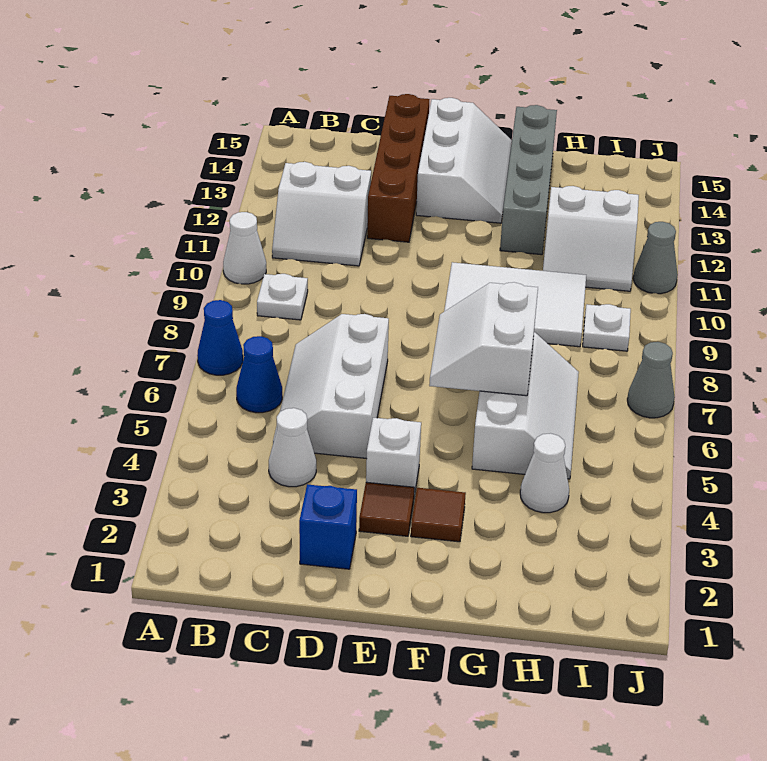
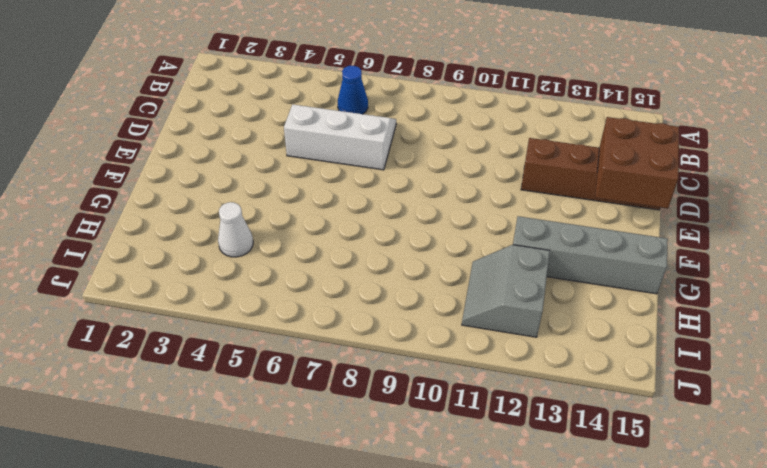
brown brick D14:E15 level 2 -> none
grey slope H11:I12 level 1 top 12 -> white slope H11:I12 level 1 top 12
none -> blue cone A7 level 1
none -> white cone A10 level 1
none -> white plate B9 level 1

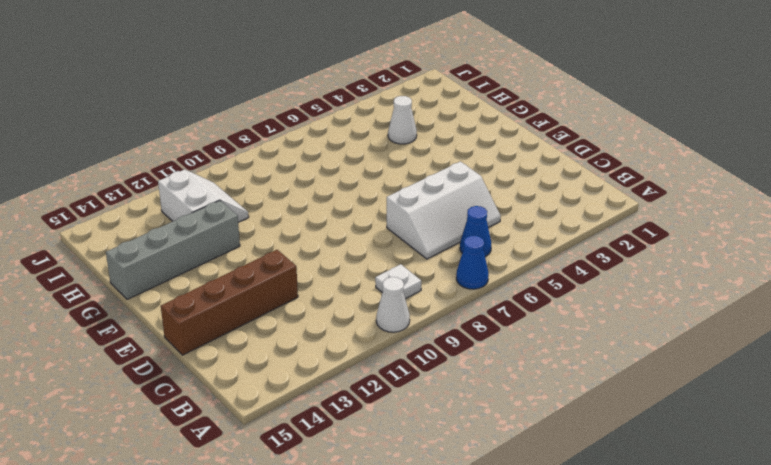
none -> white slope B11:C12 level 1 top 12
none -> white cone C4 level 1
none -> blue brick D2 level 1

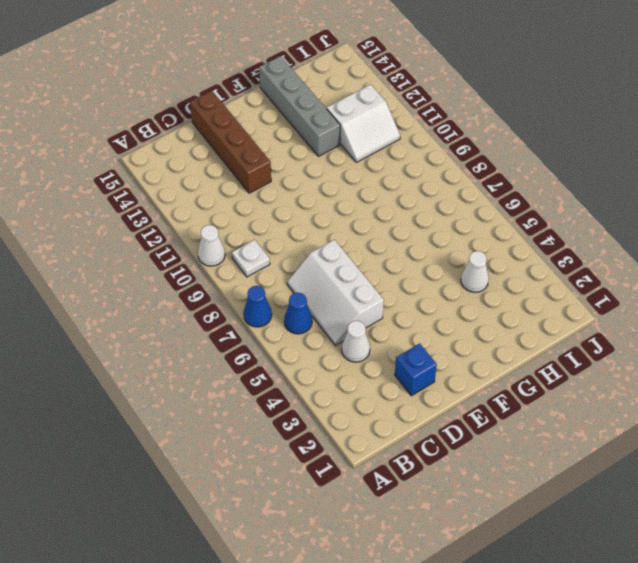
none -> white slope B11:C12 level 1 top 12
none -> brown tile E3 level 1
none -> white brick E4 level 1

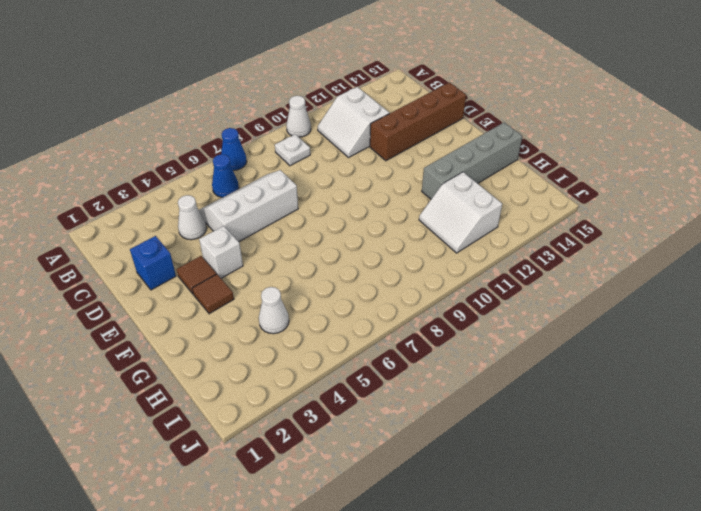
none -> white slope E13:F15 level 1 top E
none -> white tile F9:H10 level 1
none -> white slope G5:H7 level 1 top G

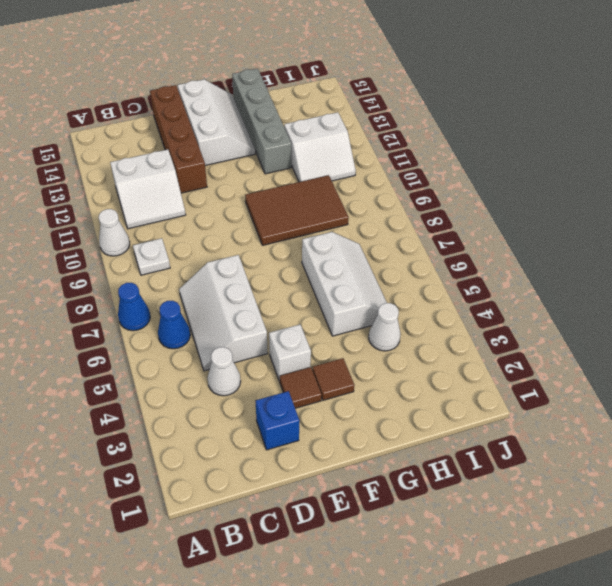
brown tile F9:H10 level 1 -> white tile F9:H10 level 1
none -> white plate I9 level 1
none -> grey cone J7 level 1
none -> grey cone J11 level 1

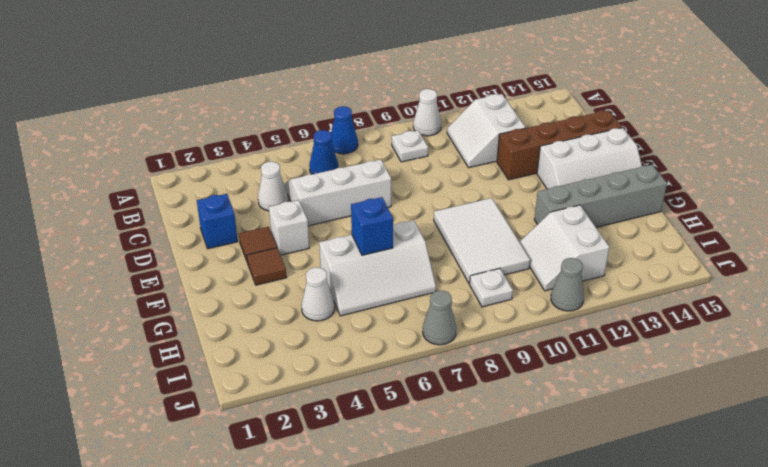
blue brick G6 level 2 -> white slope F6:G7 level 2 top G

